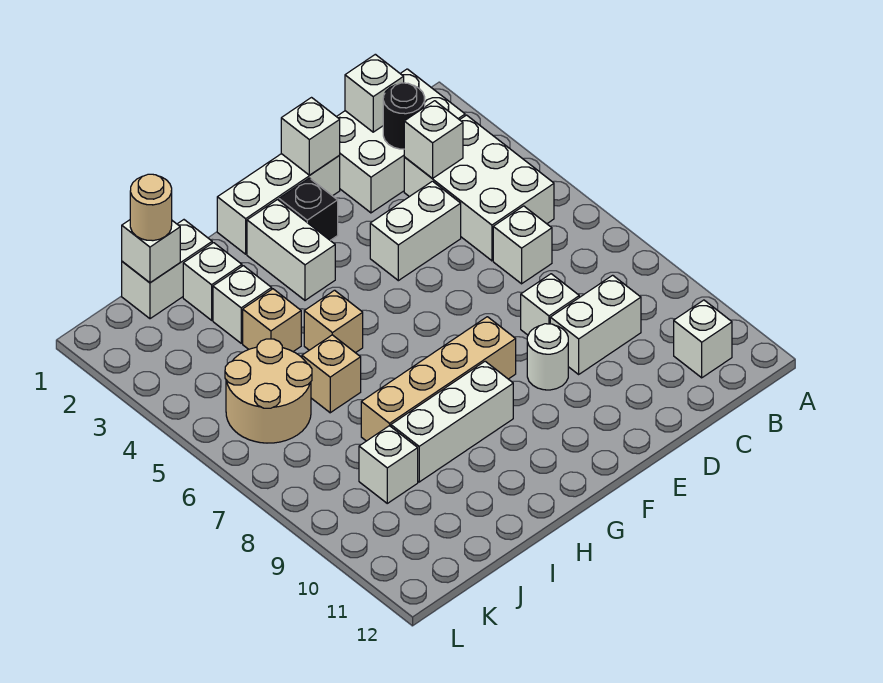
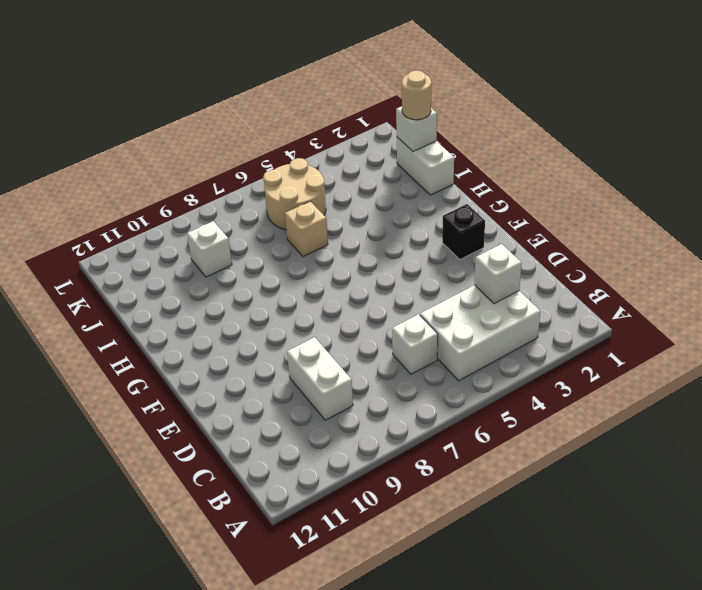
none -> white brick B1:D2 level 1
none -> white brick B11 level 1
none -> white brick D4:E4 level 1

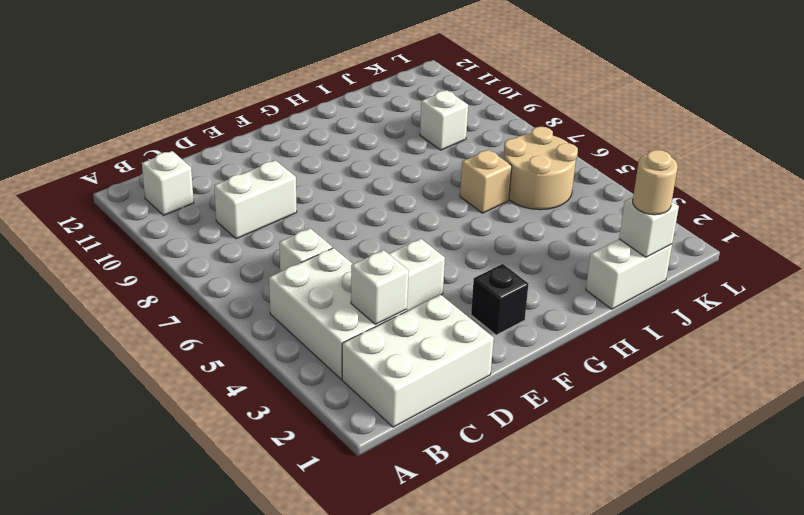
none -> white brick D8 level 1
none -> white brick E1:G1 level 1
none -> white round brick E9 level 1

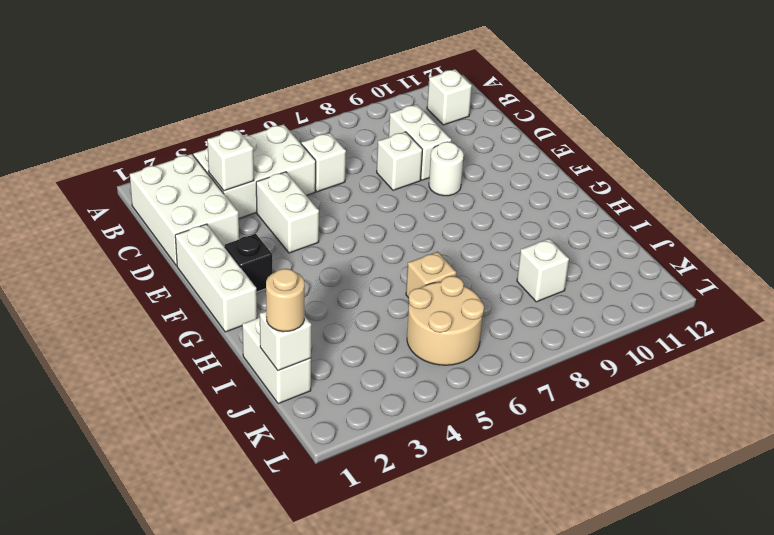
none -> tan brick F8:I8 level 1
none -> white brick G2:G3 level 1
none -> white brick G9:I9 level 1

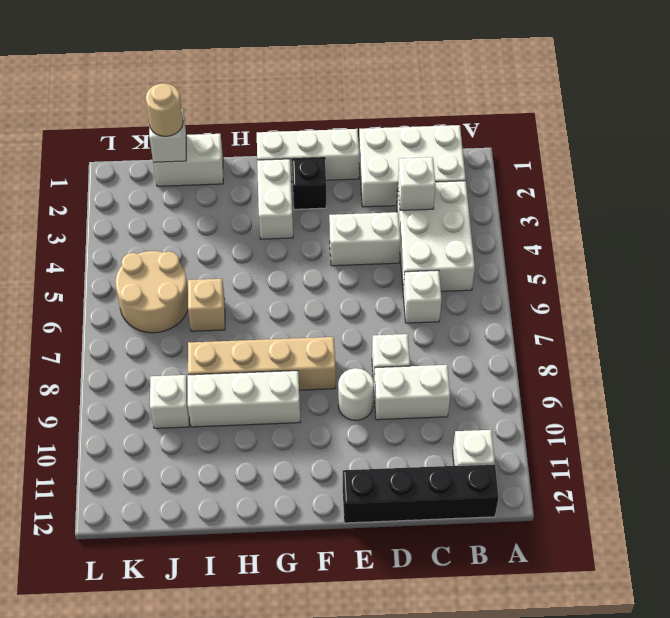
black brick B12:E12 level 1 -> none
none -> tan brick H5 level 1
none -> white brick I2 level 1
none -> white brick I3 level 1

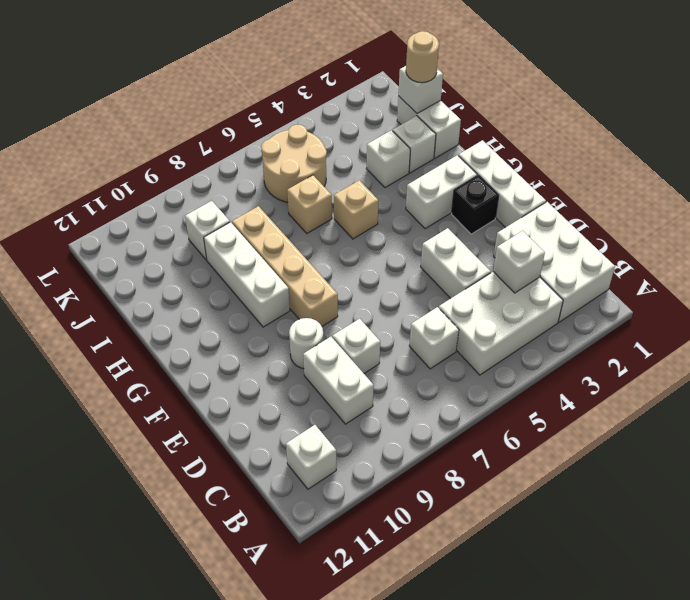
none -> tan brick I4 level 1
none -> white brick C1 level 2
none -> black round brick C2 level 2

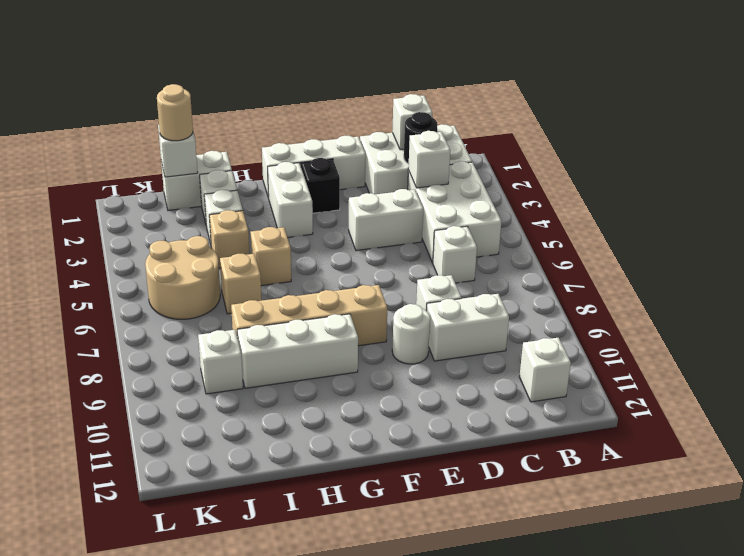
none -> white brick E1 level 2

